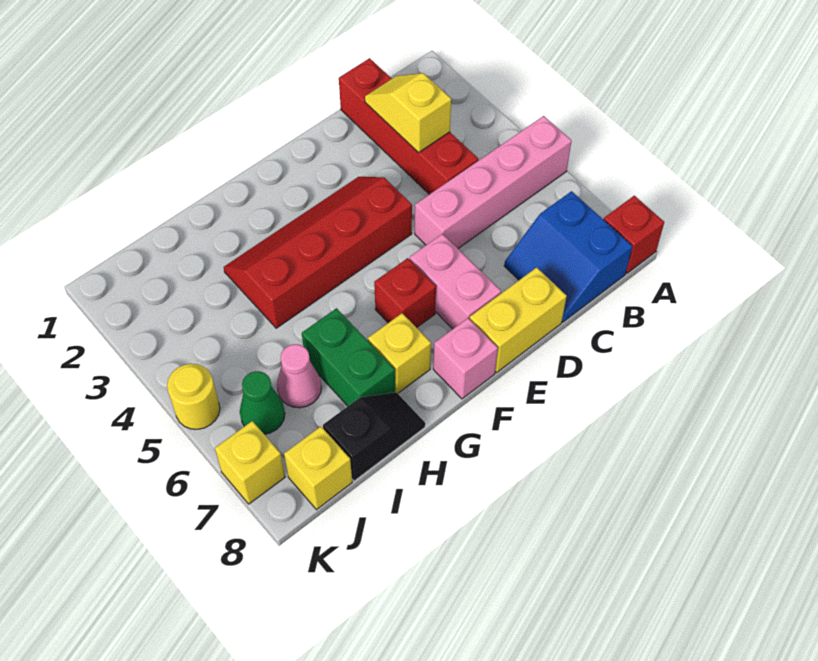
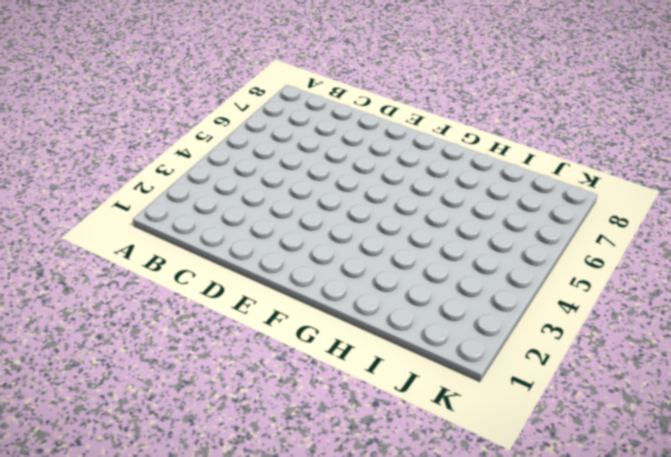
none -> pink brick A5:D5 level 1
none -> red brick A8 level 1
none -> blue slope B7:C8 level 1 top B

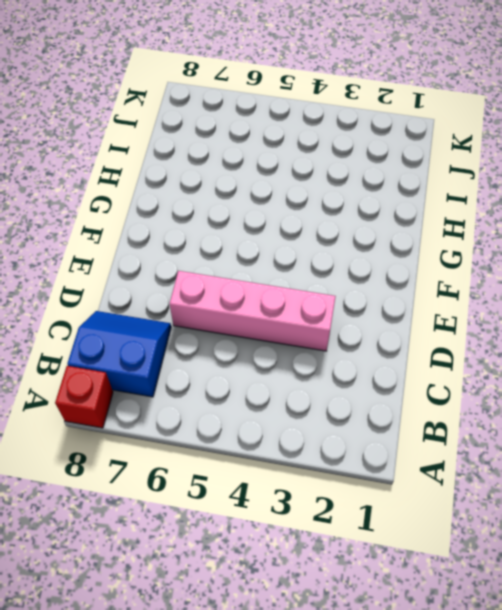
pink brick D3:D6 level 1 -> pink brick A5:D5 level 1
none -> red brick C1:C4 level 1
none -> yellow brick D8:E8 level 1
none -> red slope E3:H4 level 1 top 4

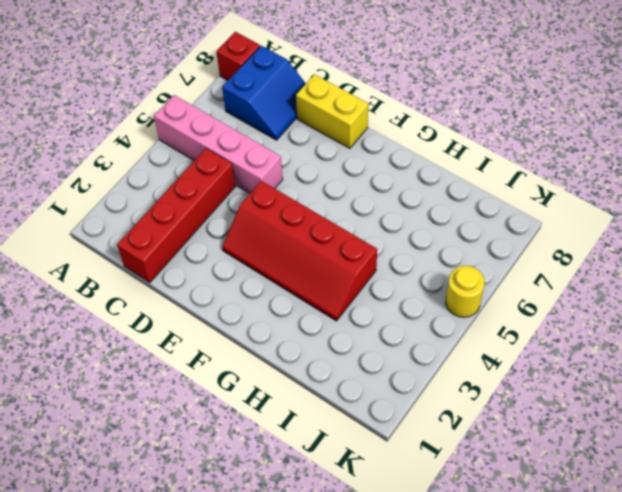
none -> pink brick E6:E7 level 1
none -> red brick F6 level 1
none -> pink brick F8 level 1

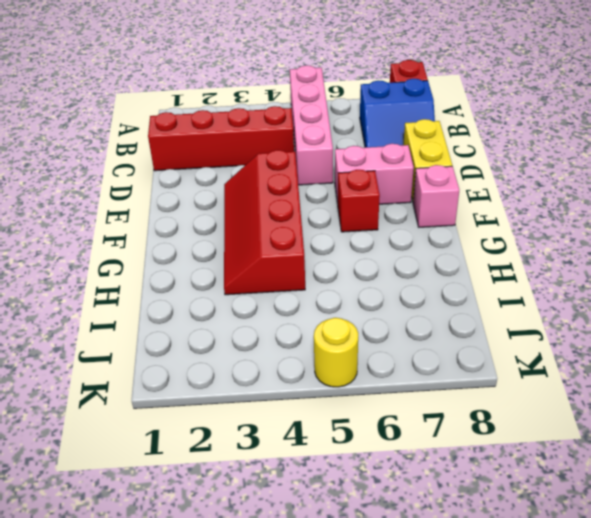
none -> yellow brick G7 level 1
none -> green brick H6:H7 level 1
none -> black slope H8:I8 level 1 top I

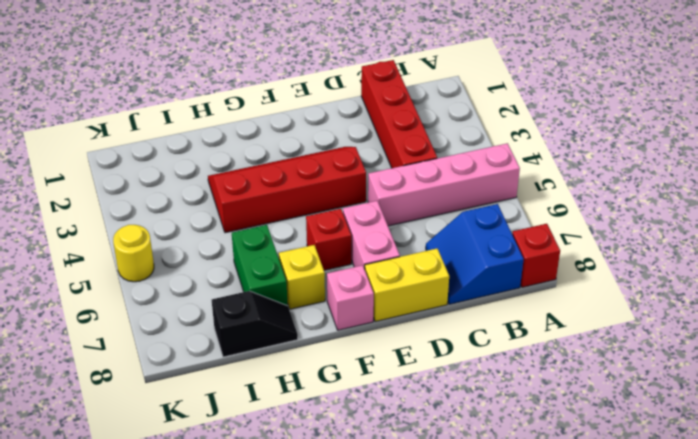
none -> pink cone I6 level 1
none -> green cone J6 level 1
none -> yellow brick J8 level 1

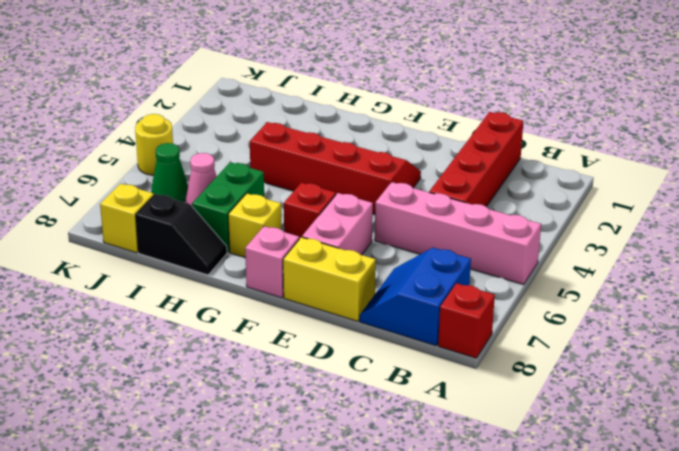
none -> yellow brick K7 level 1
none -> yellow slope C2:C3 level 2 top 3

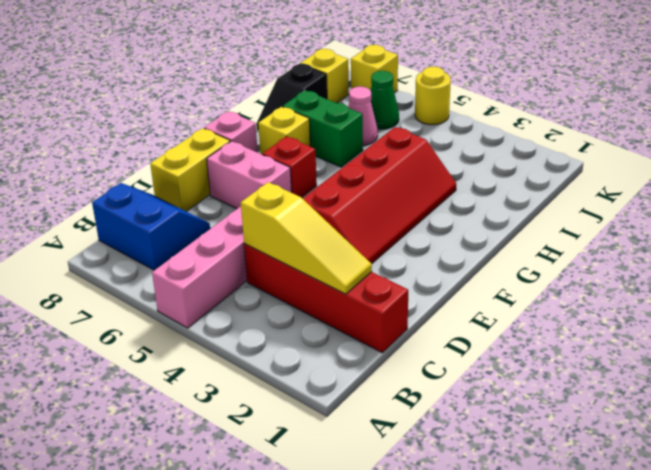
yellow slope C2:C4 level 2 top 4 -> yellow slope C2:C3 level 2 top 3
none -> red brick A8 level 1

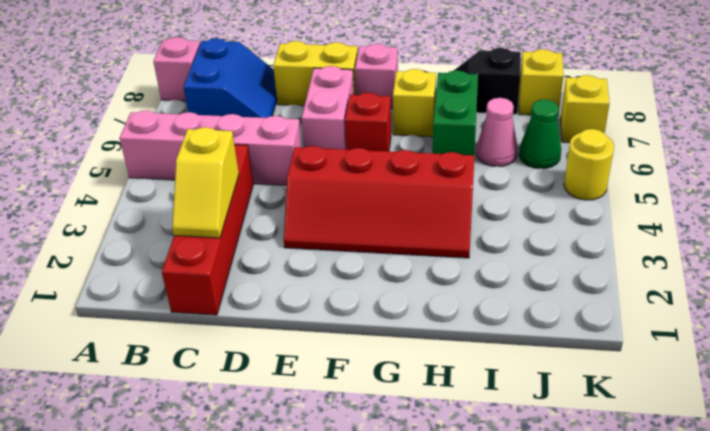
pink brick A8 level 1 -> red brick A8 level 1

